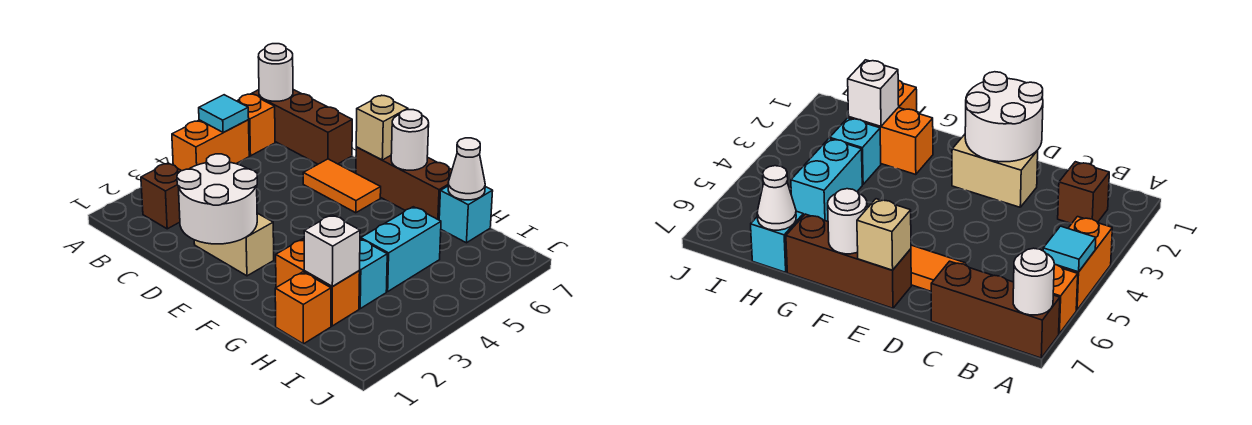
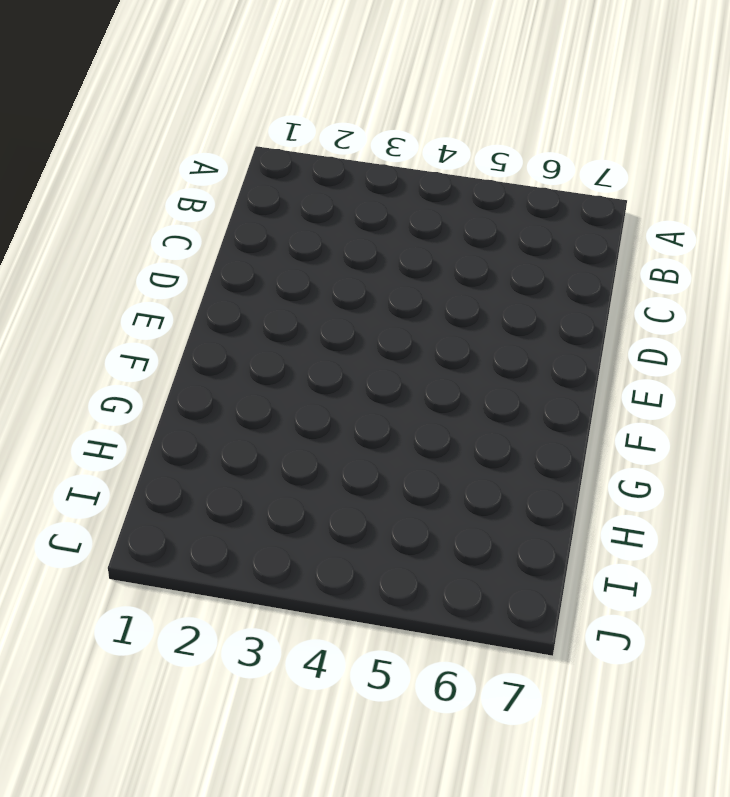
none -> orange brick A4:A5 level 1
none -> orange brick A6 level 1
none -> brown brick A7:C7 level 1

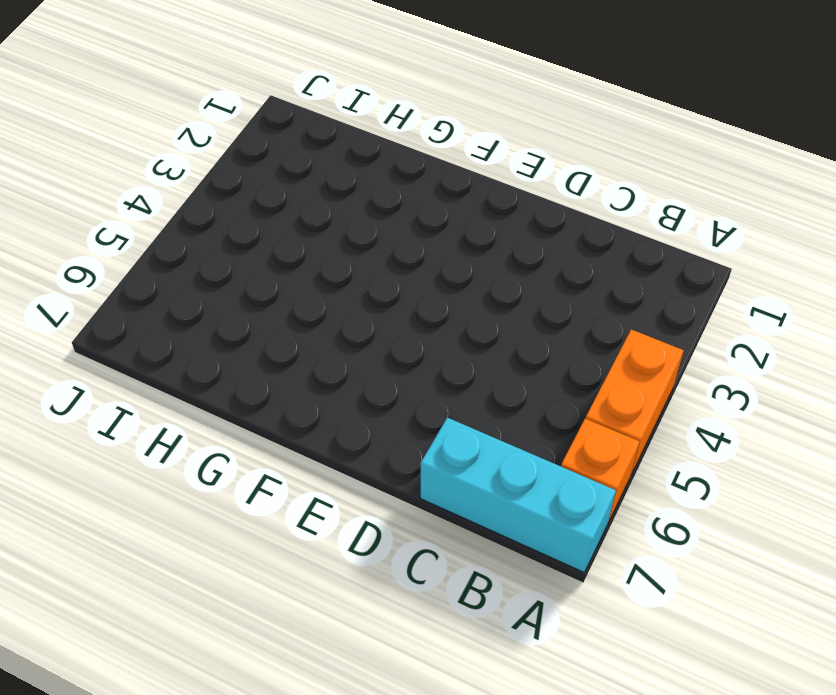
cyan brick A7:C7 level 1 -> brown brick A7:C7 level 1
none -> brown brick B2 level 1
none -> tan brick D2:E2 level 1
none -> orange tile D6:E6 level 1

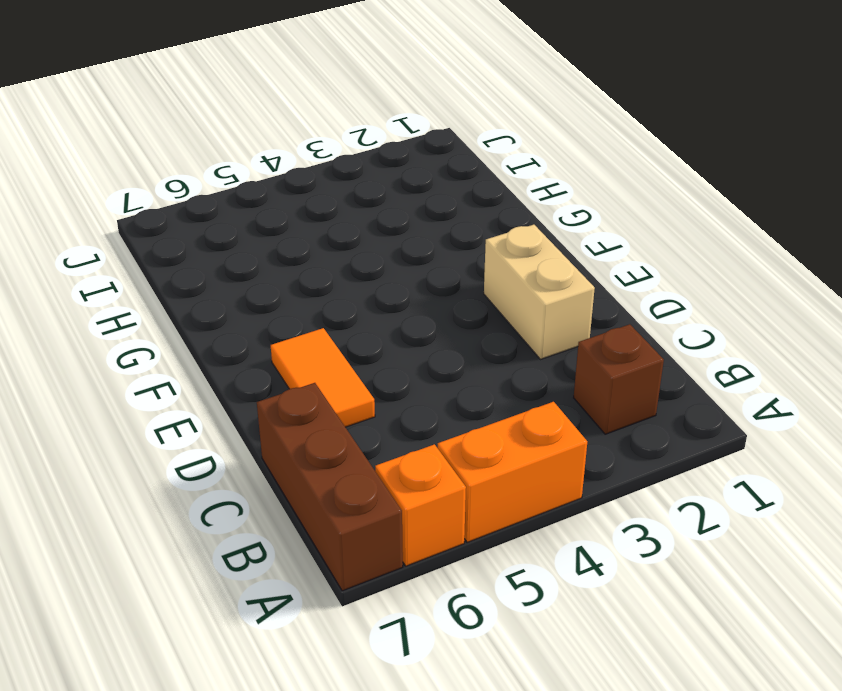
none -> brown brick E7:G7 level 1
none -> orange brick G2:H2 level 1
none -> orange brick H1 level 1

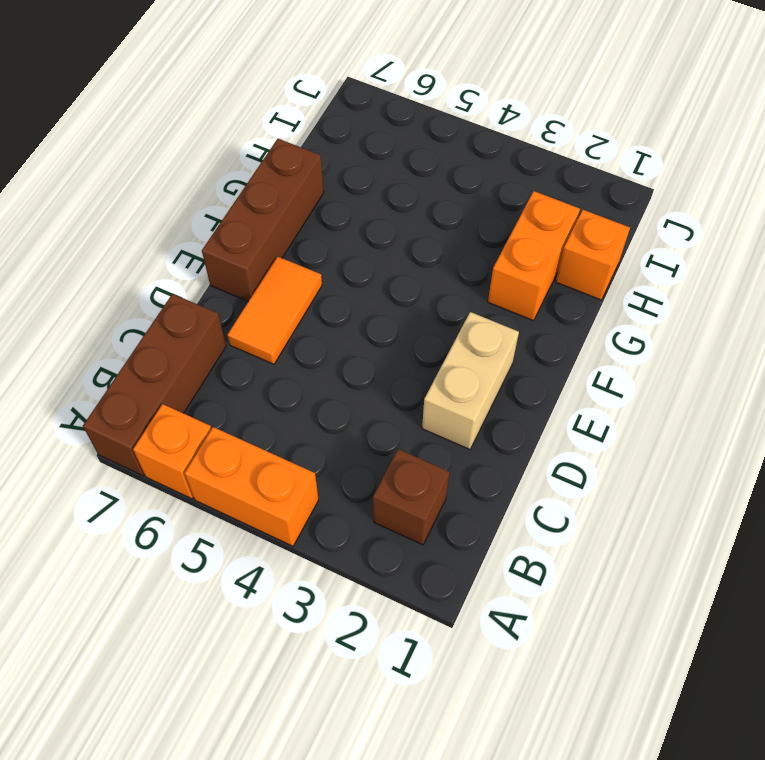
none -> cyan brick H3 level 1
none -> cyan brick H4:H5 level 1
none -> cyan brick H7 level 1

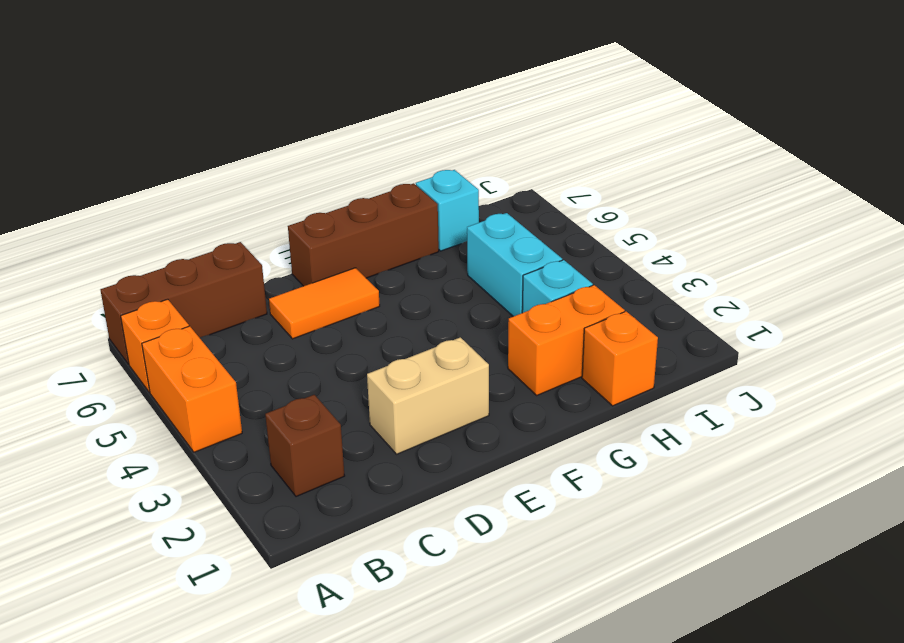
none -> cyan tile A5 level 2
none -> white round brick A7 level 2
none -> white round brick D1:E2 level 2

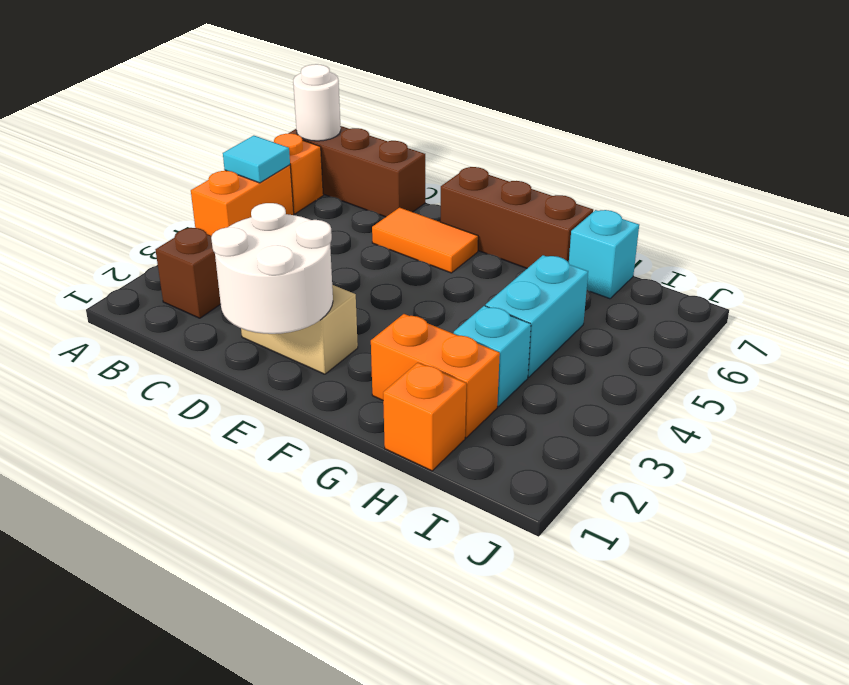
none -> tan brick E7 level 2
none -> white round brick F7 level 2
none -> white brick H2 level 2

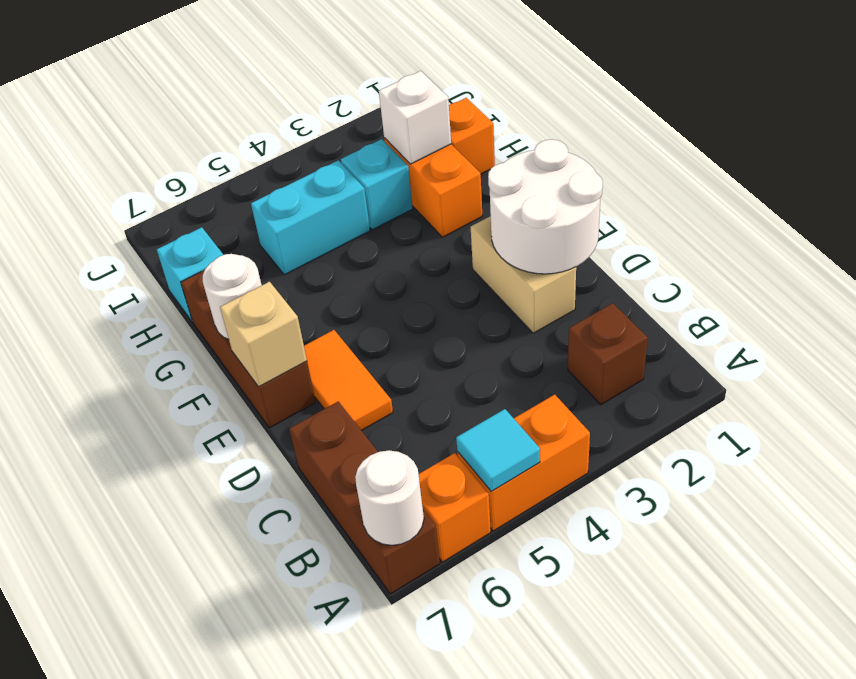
none -> white cone H7 level 2

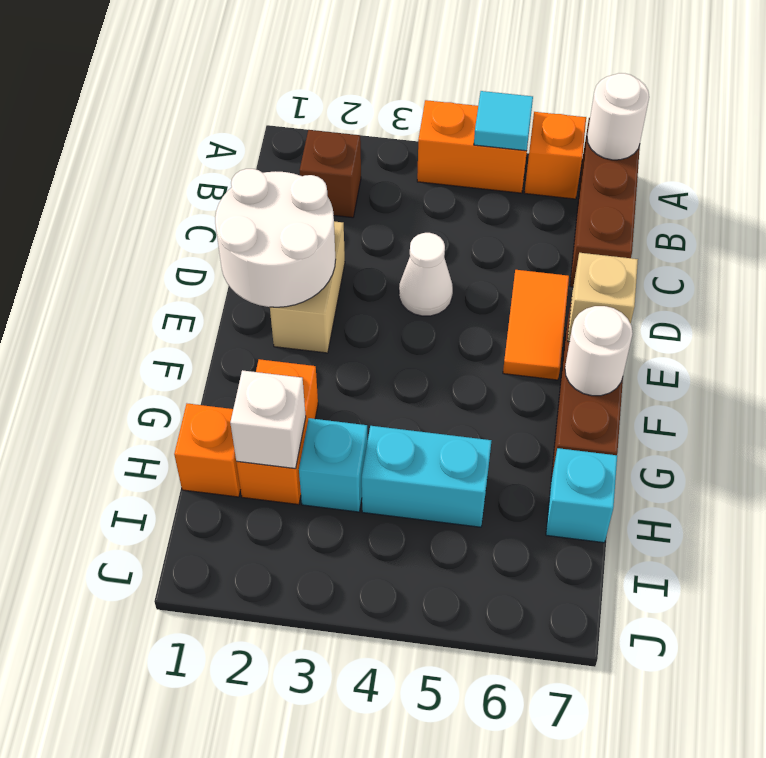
white cone D4 level 1 -> white cone H7 level 2

